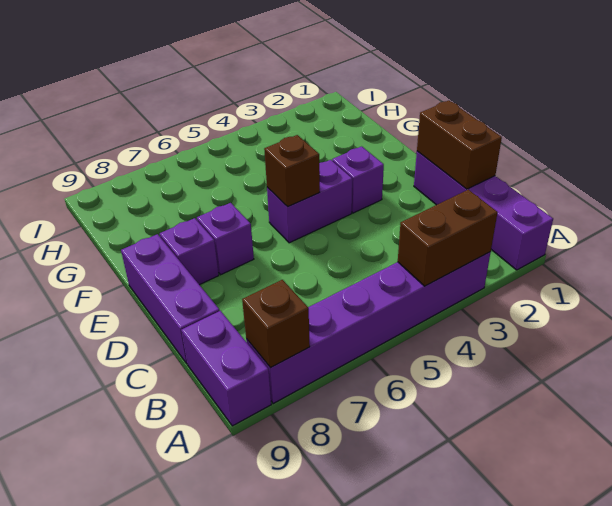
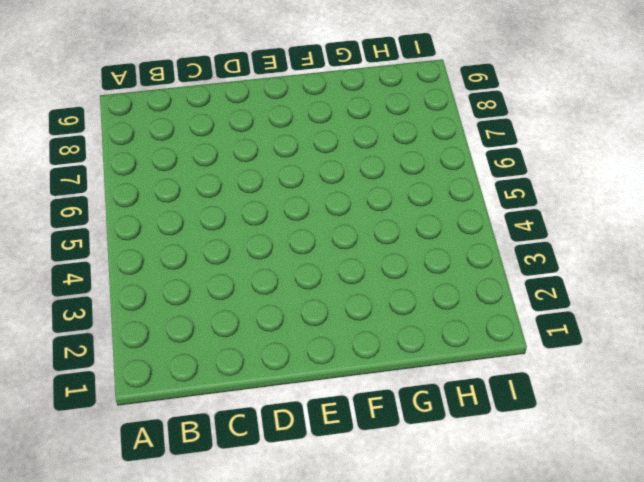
none -> purple brick A1:D1 level 1
none -> purple brick A3:A8 level 1
none -> purple brick A9:B9 level 1

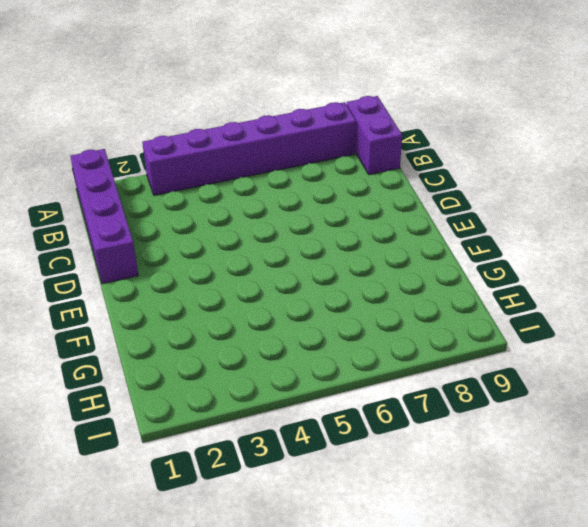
none -> purple brick C9:E9 level 1
none -> purple brick E3 level 1
none -> purple brick E4:E5 level 1

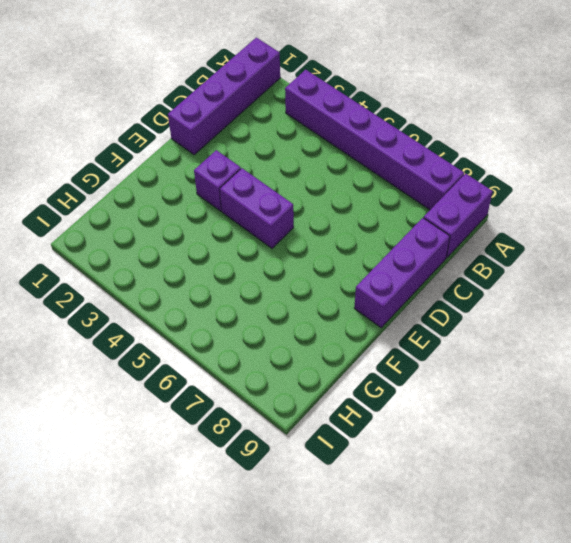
none -> purple brick E7 level 1
none -> purple brick E8 level 1
none -> brown brick A3:A4 level 2

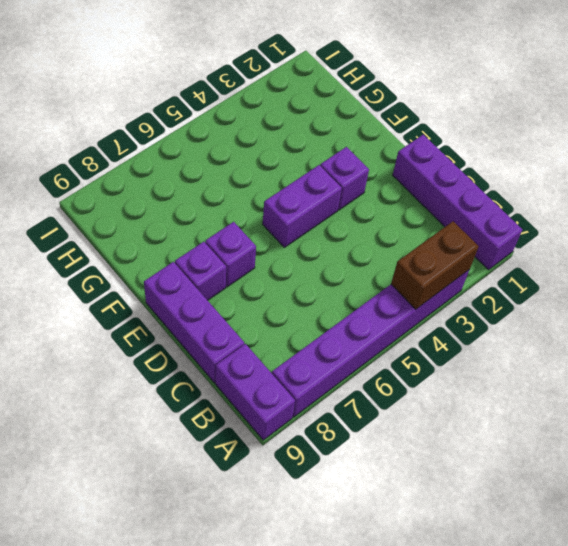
none -> brown brick A8 level 2
none -> brown brick C1:D1 level 2
none -> brown brick E5 level 2

